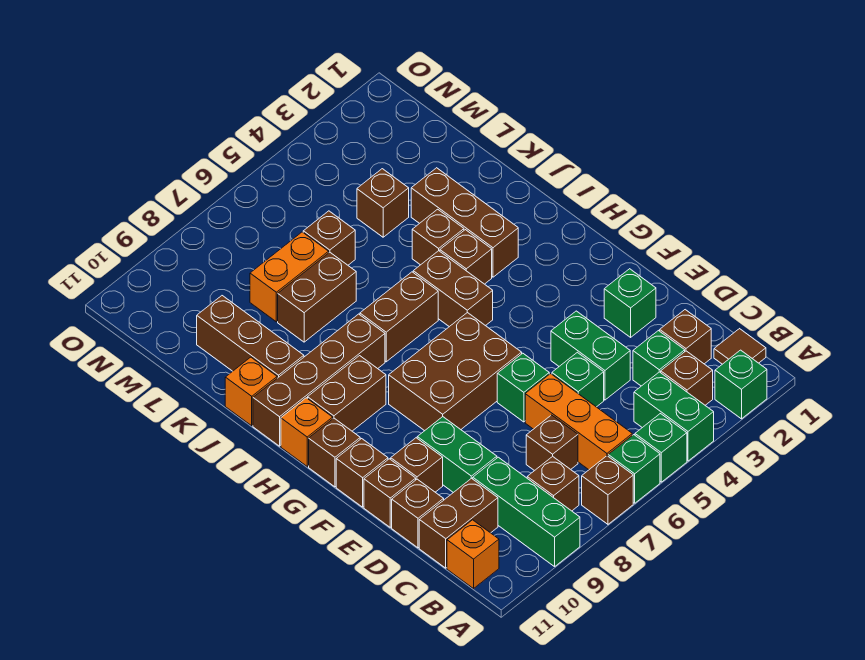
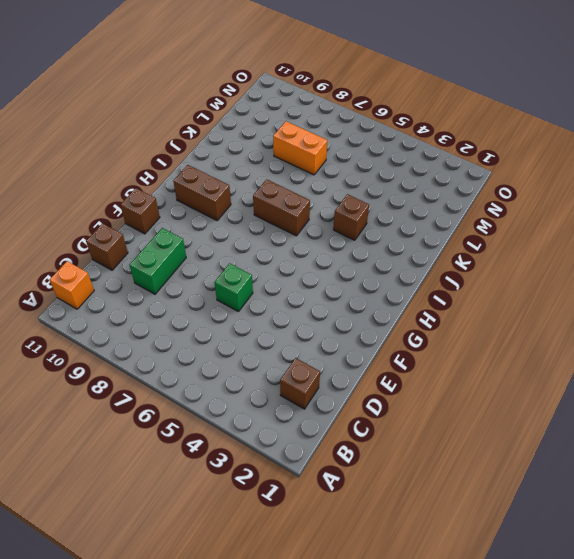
none -> green brick A2 level 1
none -> green brick A4:B4 level 1
none -> green brick A5 level 1
none -> green brick A6 level 1

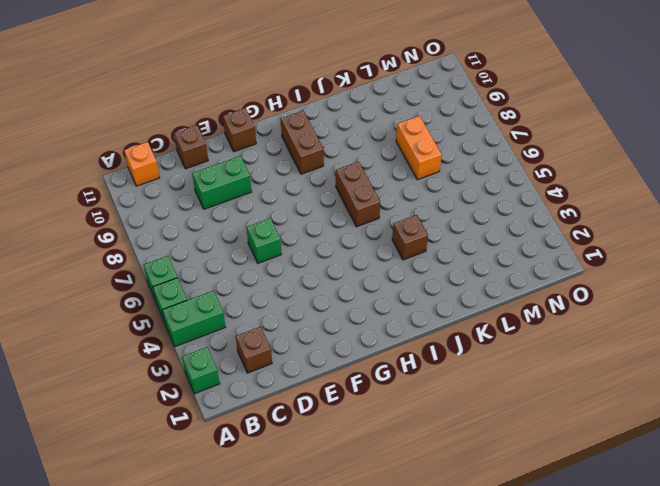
none -> brown brick A7 level 1
none -> green brick A9:C9 level 1
none -> brown tile B1 level 1
none -> brown brick B3 level 1

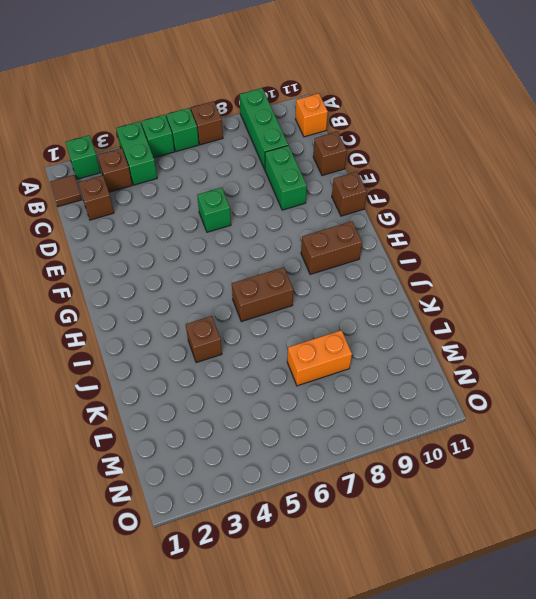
none -> orange brick B6:D6 level 1
none -> brown brick B8 level 1
none -> green brick C3 level 1
none -> brown brick C7 level 1

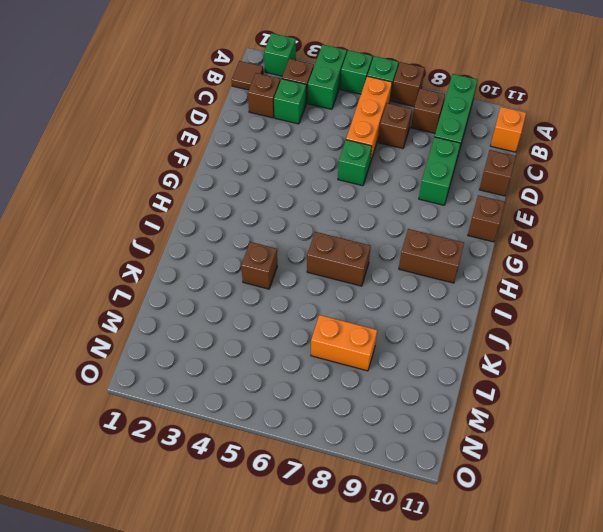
none -> brown brick C10:C11 level 1
none -> green brick D4:E4 level 1
none -> green brick D5 level 1
none -> green brick E2 level 1

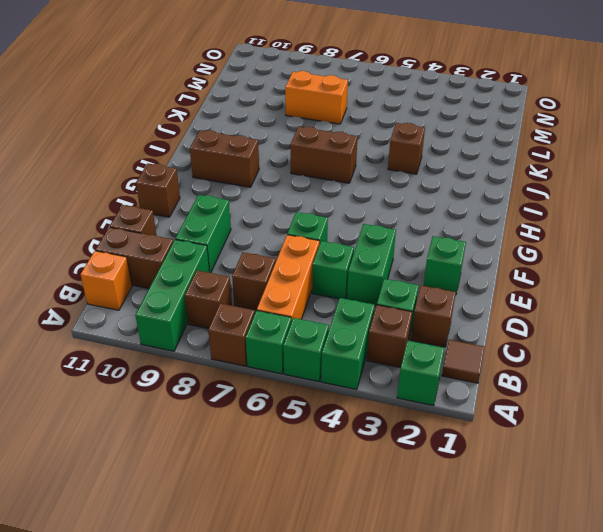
none -> brown brick E10 level 1
none -> brown brick E11 level 1
none -> brown brick F6:G8 level 1
none -> brown brick G11 level 1

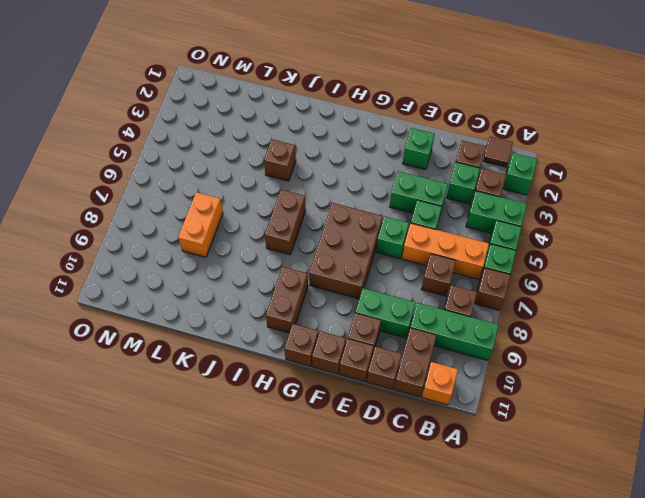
none -> brown brick H5:I5 level 1
none -> orange brick H11 level 1
none -> brown brick I3:K3 level 1
none -> brown brick I4 level 1

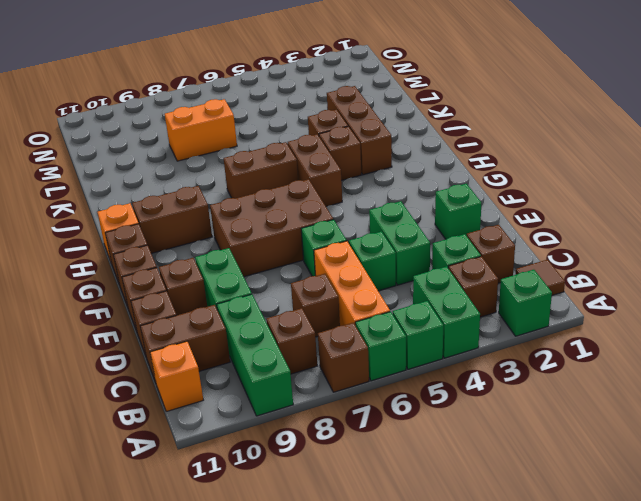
none -> brown brick I8:I11 level 1
none -> brown brick J10:L10 level 1
none -> orange brick J11 level 1
none -> brown brick K7:K8 level 1

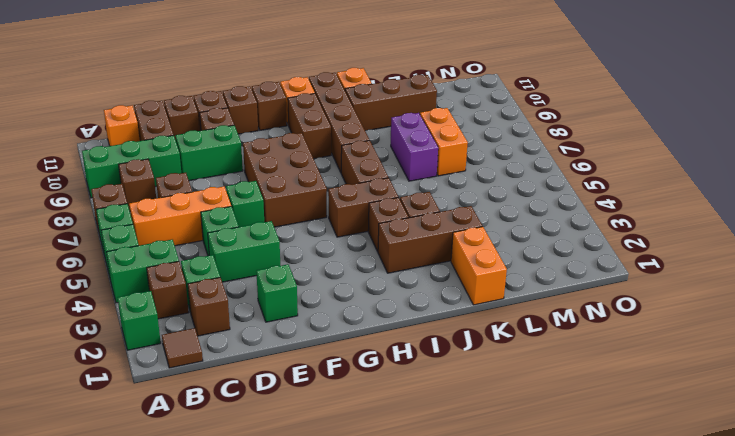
orange brick K1:K2 level 1 -> none
purple brick K7:K8 level 1 -> brown brick K7:K8 level 1
none -> brown brick L4 level 1
none -> brown brick L6 level 1

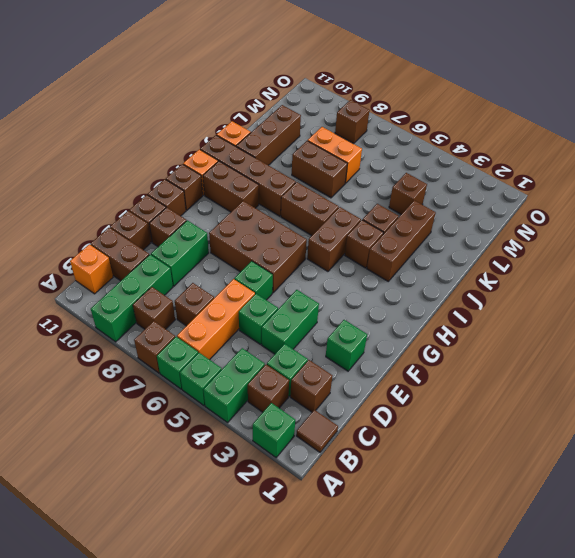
brown brick N8 level 1 -> brown brick L6 level 1

